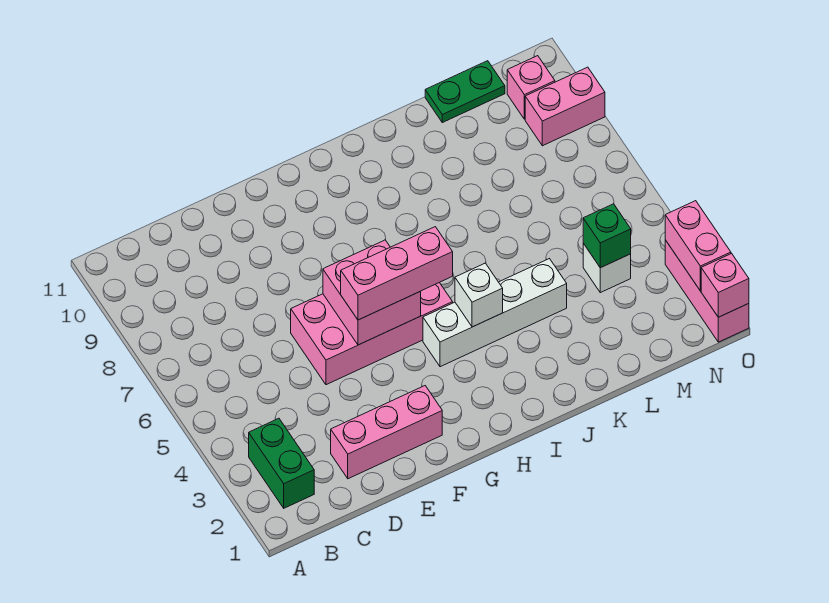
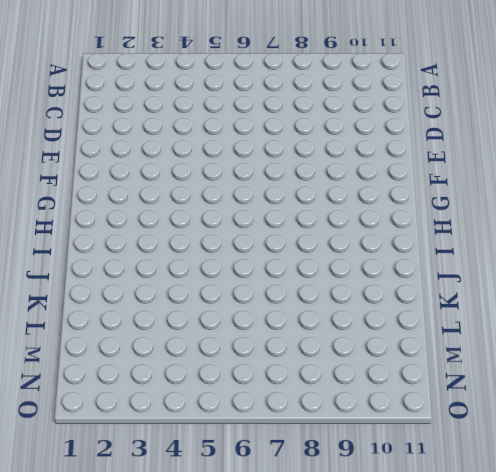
none -> green brick B2:B3 level 1
none -> pink brick D2:F2 level 1
none -> pink brick E5:H6 level 1

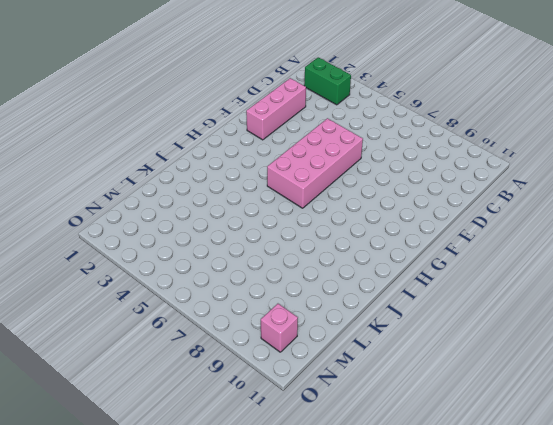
none -> white brick H4:K4 level 1
none -> green plate L11:M11 level 1
none -> white brick M4 level 1

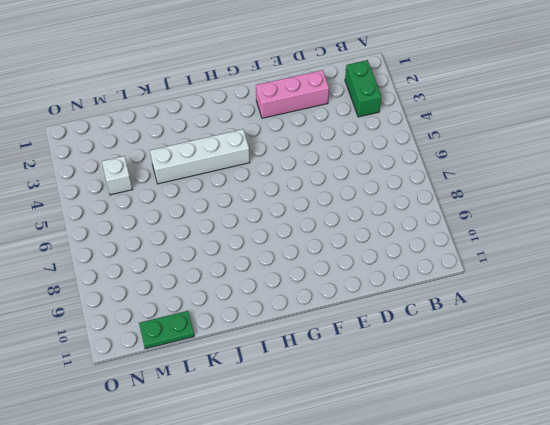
none -> pink brick E5:H6 level 1
none -> pink brick N9:O9 level 1
none -> pink brick N10 level 1

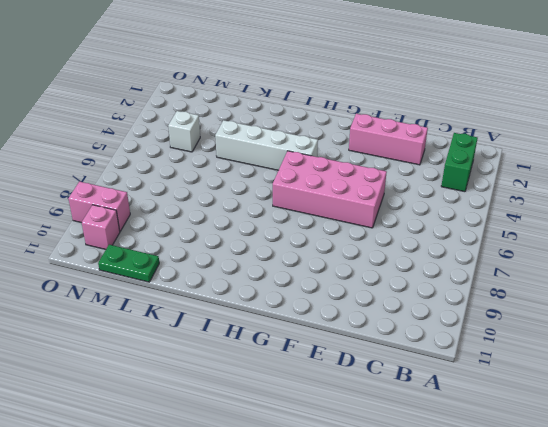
none -> pink brick O1:O3 level 1
none -> pink brick F5:G6 level 2
none -> white brick I4 level 2

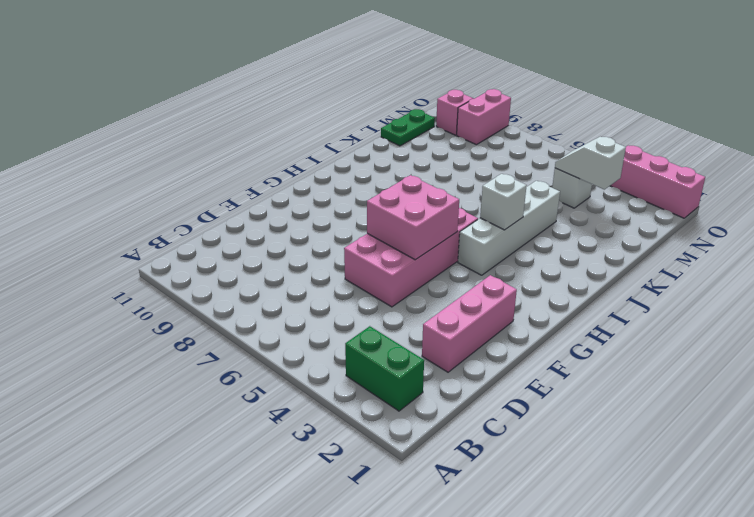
white slope M3:M4 level 2 top 3 -> green brick M4 level 2
none -> pink brick O1 level 2
none -> pink brick O2:O3 level 2
none -> pink brick F5:H5 level 3

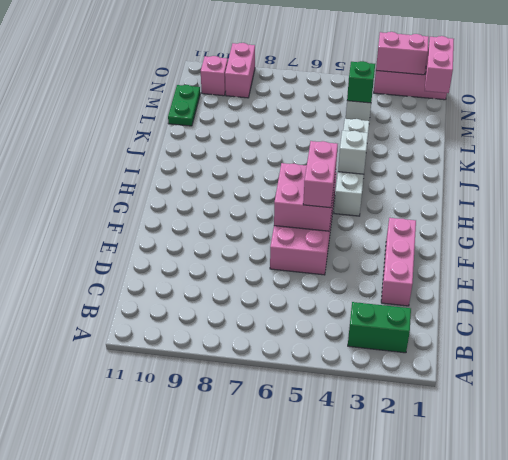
pink brick F5:G5 level 3 -> pink brick F5:H5 level 3
pink brick N1:O1 level 2 -> pink brick O1 level 2

